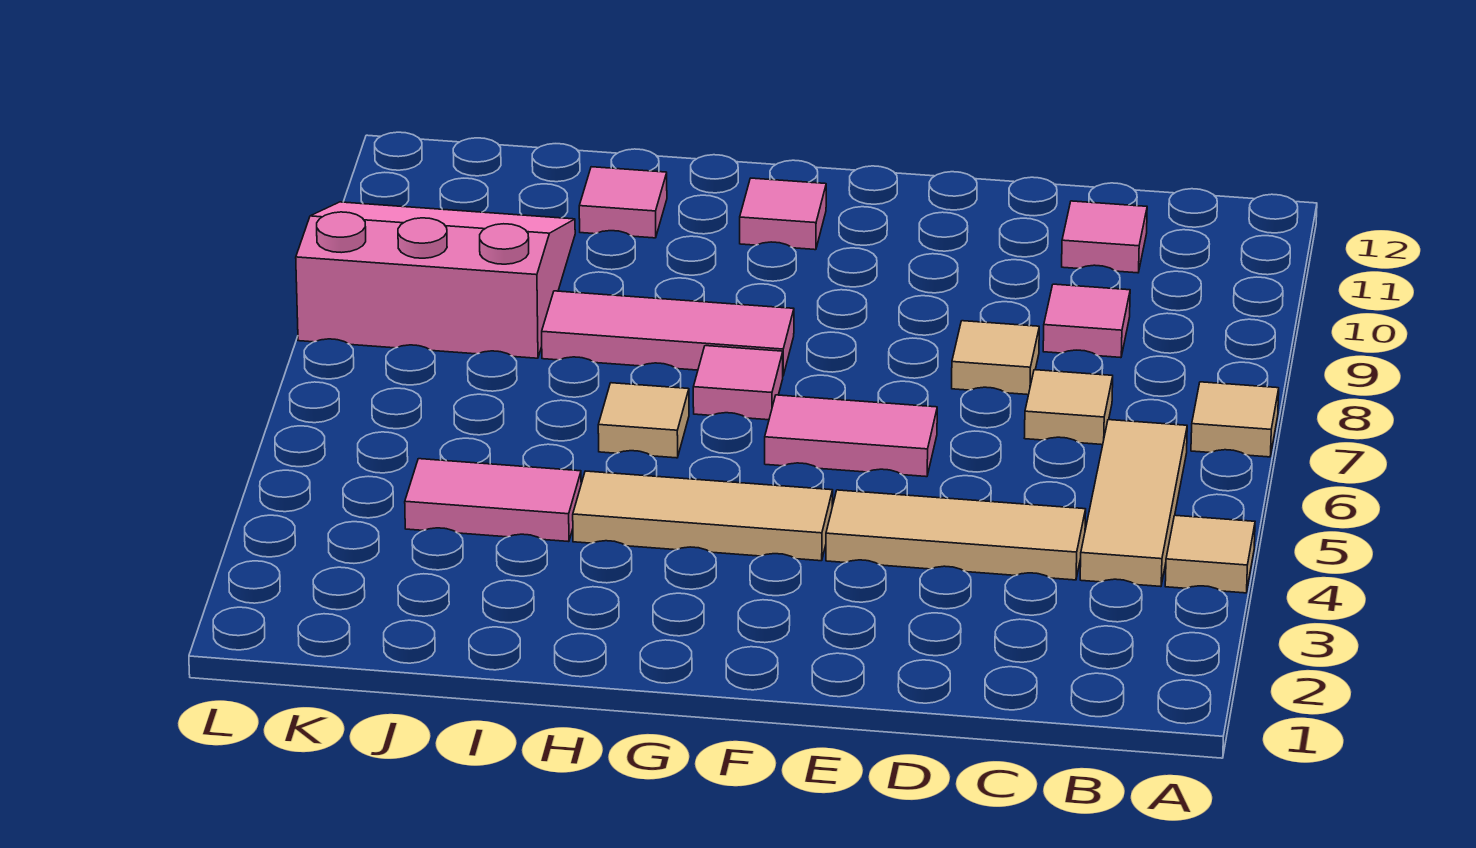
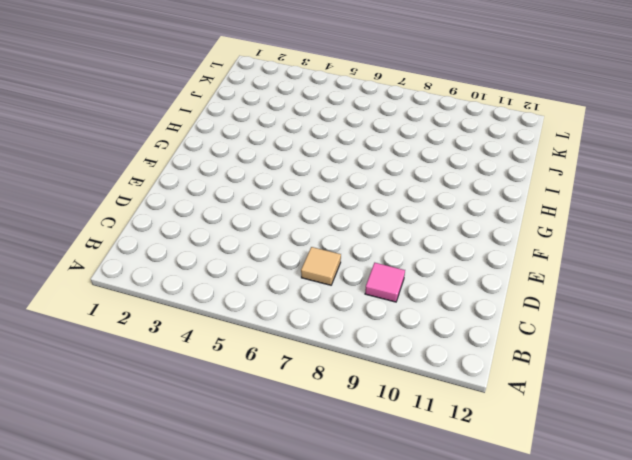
none -> tan tile A4 level 1
none -> tan tile A7 level 1
none -> tan tile B4:B6 level 1

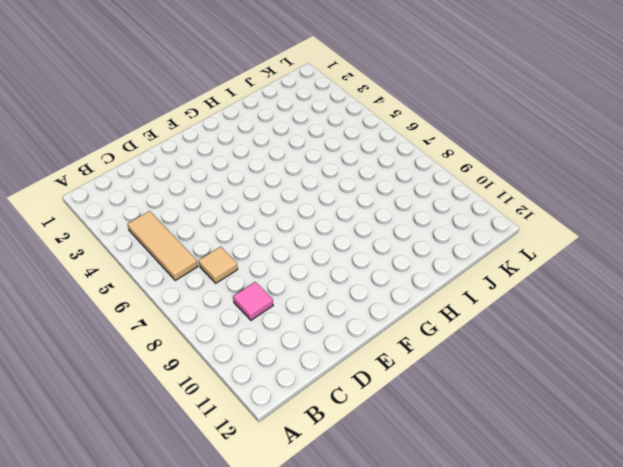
none -> tan tile A4 level 1
none -> tan tile A7 level 1
none -> tan tile C4:E4 level 1

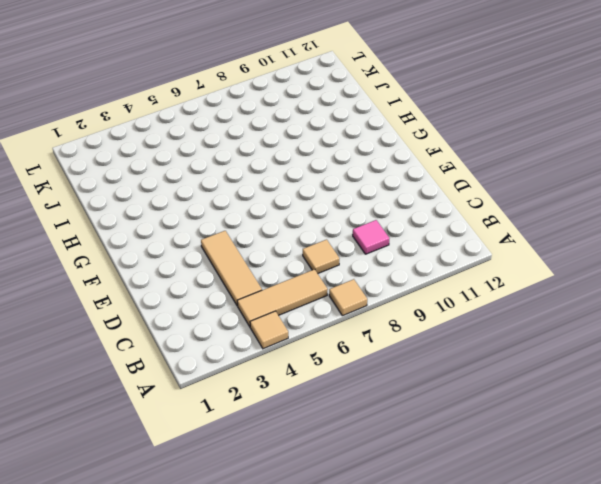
none -> pink tile C11 level 1
none -> tan tile D8 level 1
none -> pink tile E6:F6 level 1

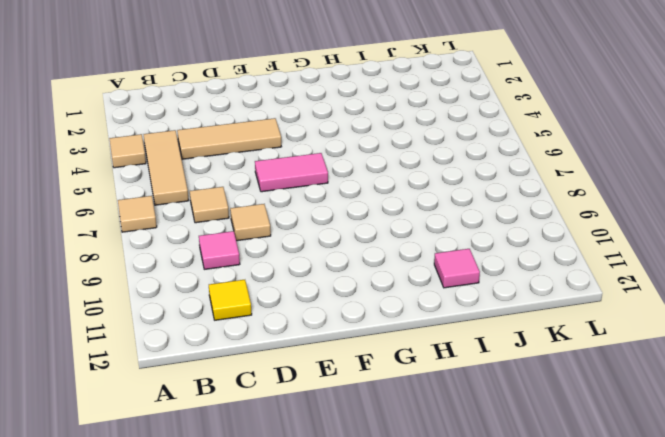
yellow tile C11 level 1 -> pink tile C11 level 1
none -> tan tile F4:H4 level 1
none -> pink tile G7 level 1
none -> pink tile G8:I8 level 1

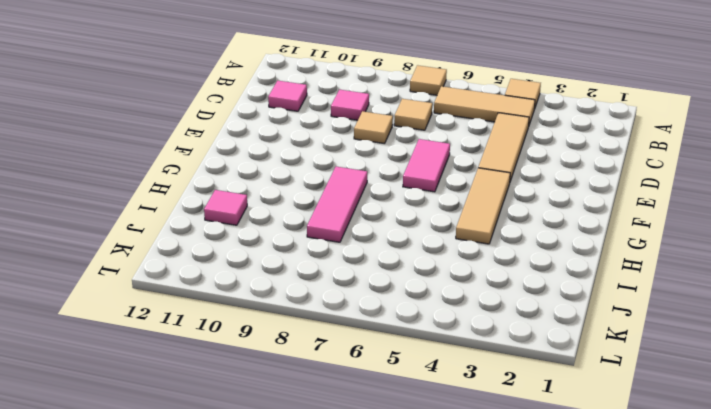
none -> pink tile G7 level 1
none -> pink tile G11 level 1
none -> tan tile H6 level 1

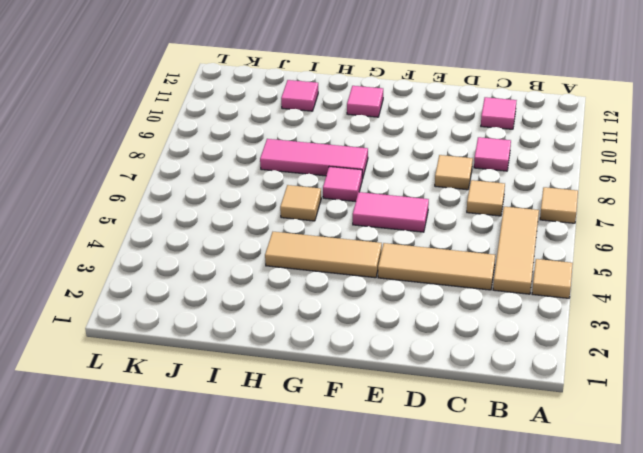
none -> pink tile I4:J4 level 1
none -> pink slope J8:L10 level 1 top 8

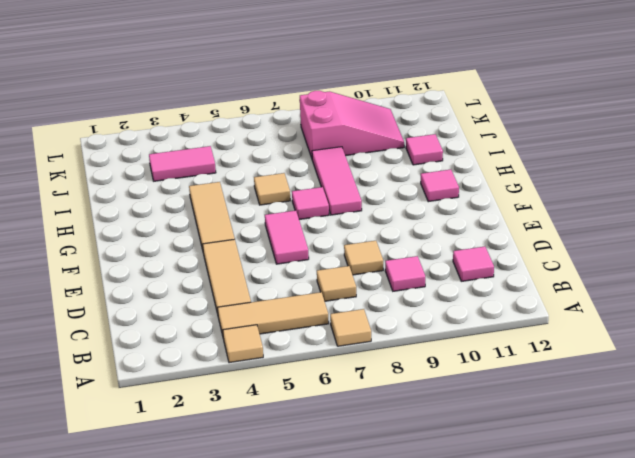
pink tile J3:J4 level 1 -> pink tile I4:J4 level 1
pink slope J8:K10 level 1 top 8 -> pink slope J8:L10 level 1 top 8

